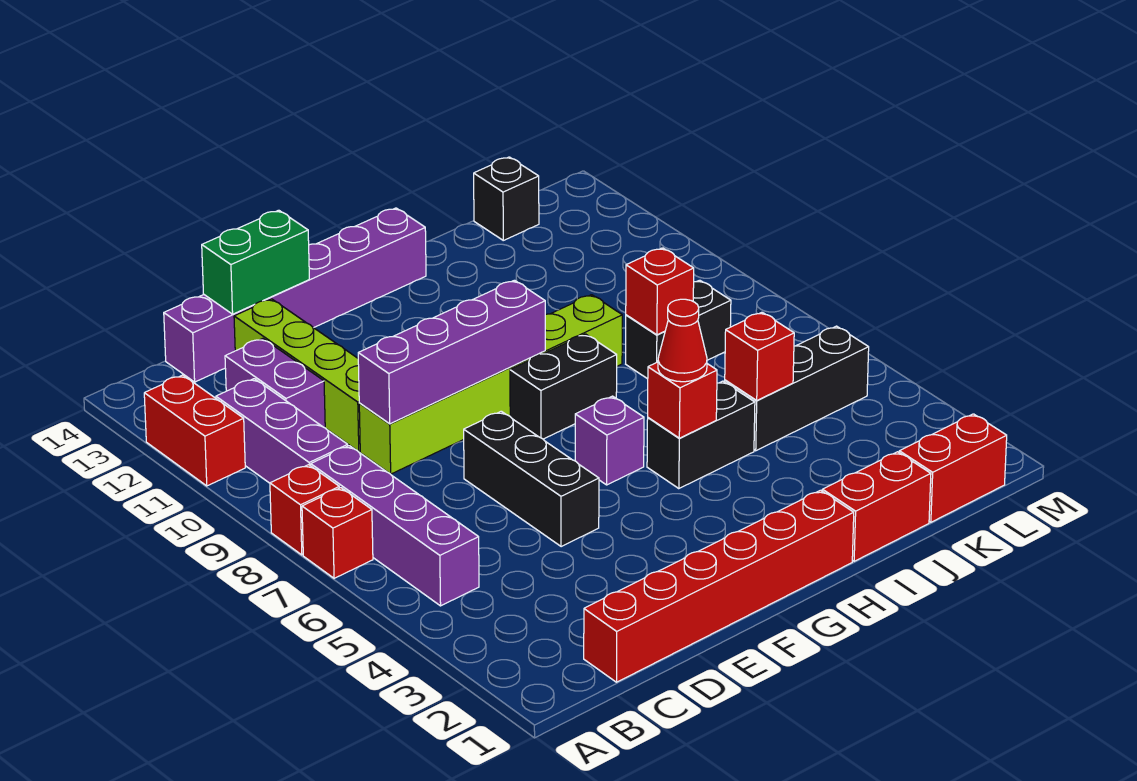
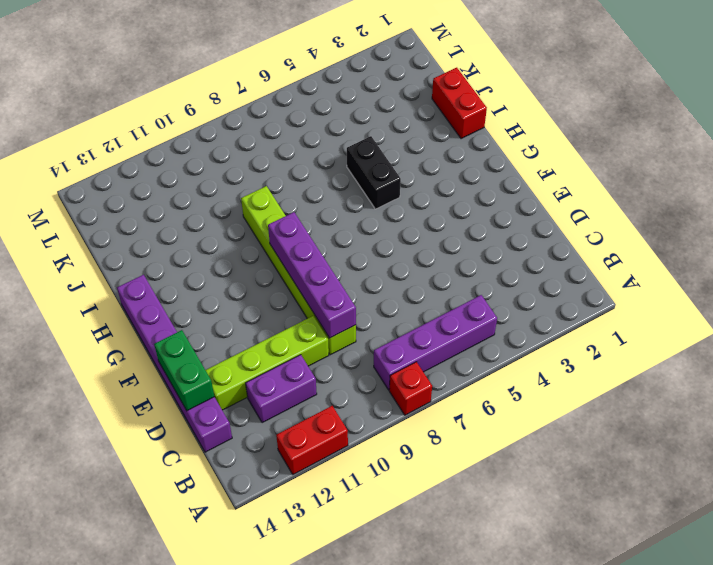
none -> red brick A7 level 1
none -> purple brick B9:B11 level 1
none -> red brick C1:H1 level 1

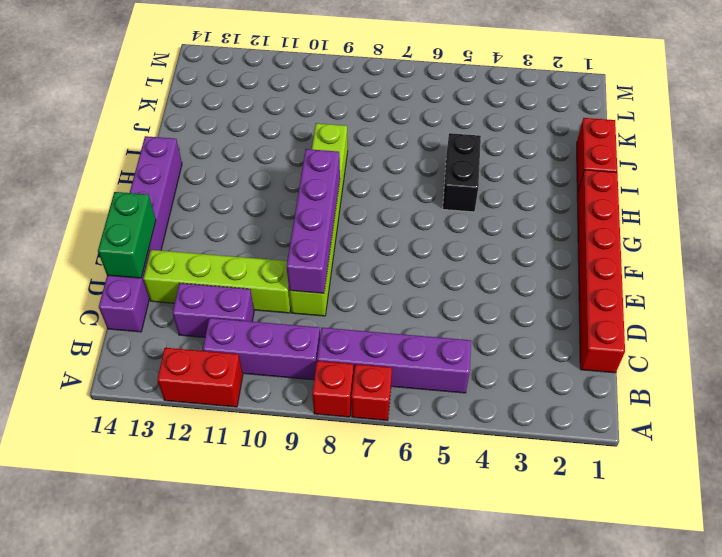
none -> black brick E5:E7 level 1
none -> purple brick G6 level 1
none -> black brick G8:H8 level 1

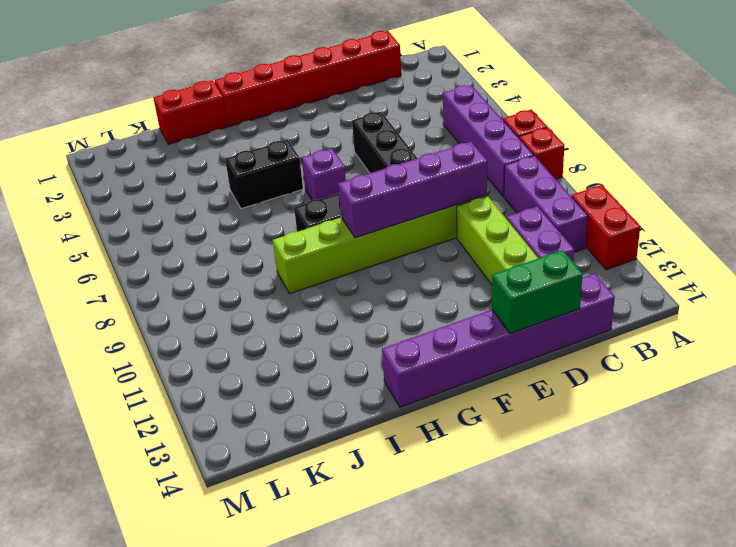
none -> black brick J5:L5 level 1
none -> black brick J8:K8 level 1
none -> red brick K1:L1 level 1

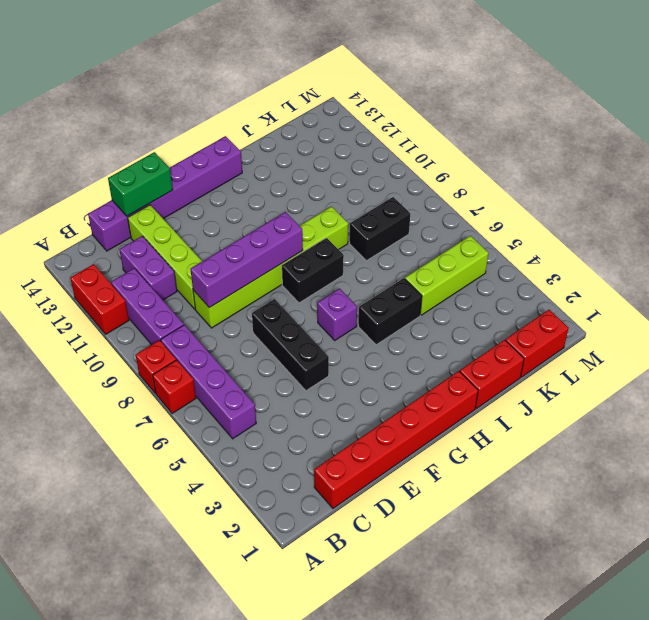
lime brick J5:L5 level 1 -> black brick J5:L5 level 1
none -> black brick K14 level 1
none -> red brick H5 level 2
none -> red brick J5 level 2

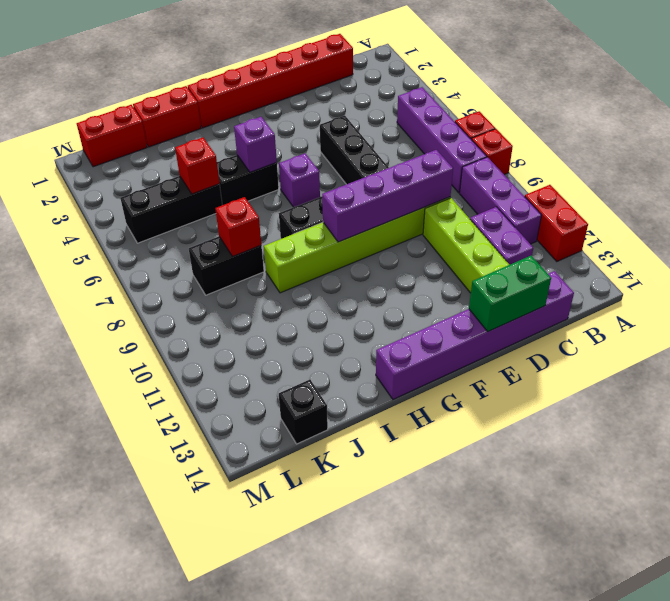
purple brick H5 level 2 -> red brick H5 level 2
none -> red cone H5 level 3

